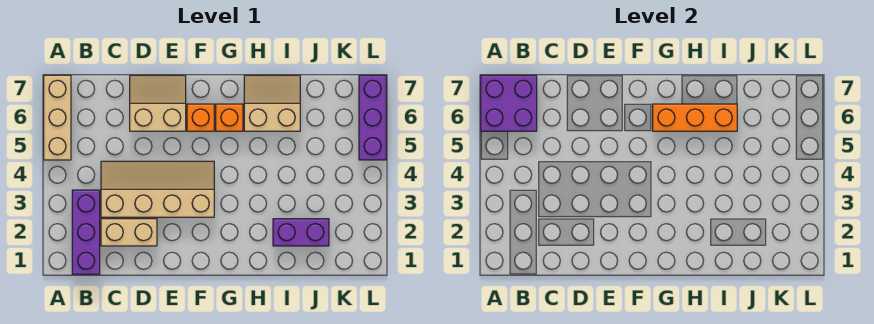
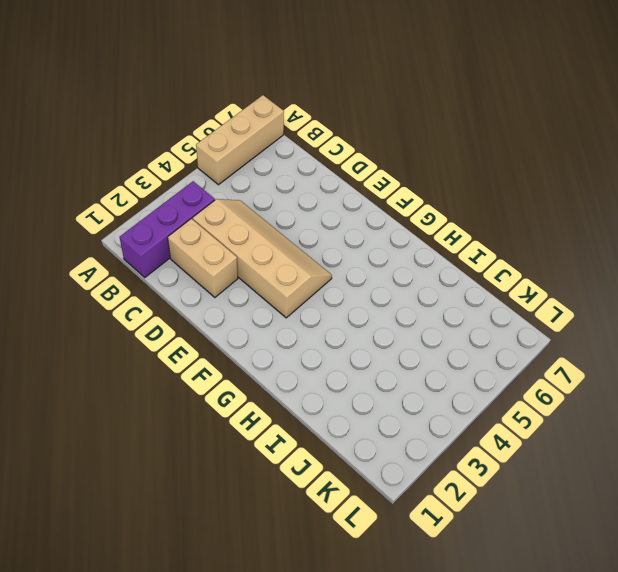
none -> tan slope D6:E7 level 1 top 6
none -> orange brick F6 level 1
none -> orange brick G6 level 1

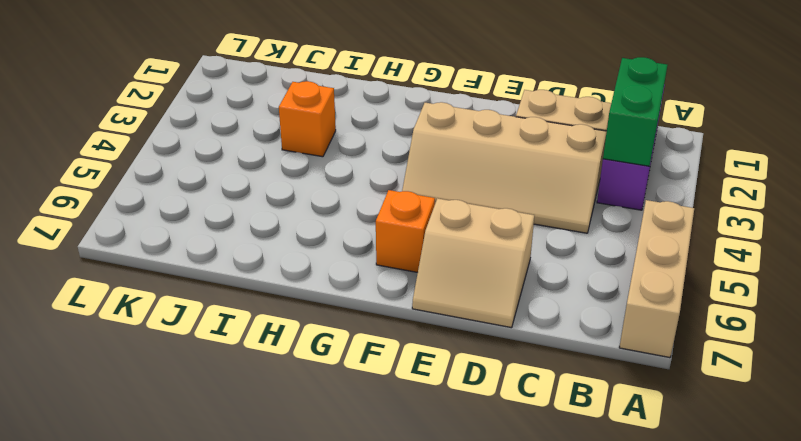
green brick B2:B3 level 2 -> none
orange brick I3 level 1 -> orange brick G6 level 1
none -> tan slope H6:I7 level 1 top 6
none -> purple brick I2:J2 level 1
none -> purple brick L5:L7 level 1

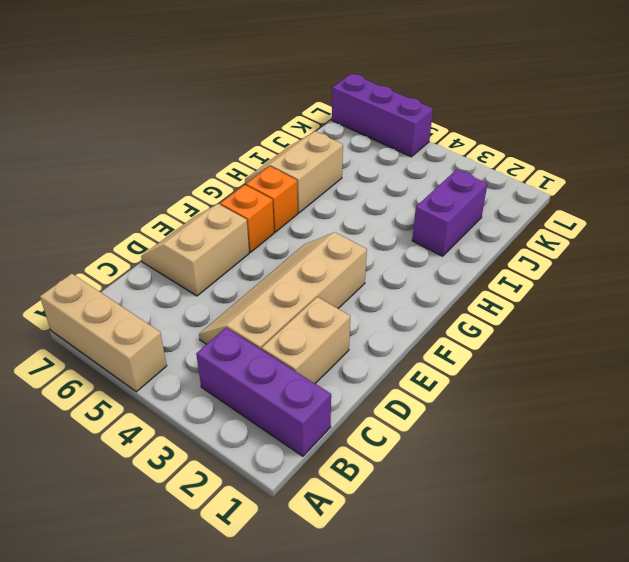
none -> purple brick A6:B7 level 2
none -> orange brick G6:I6 level 2

